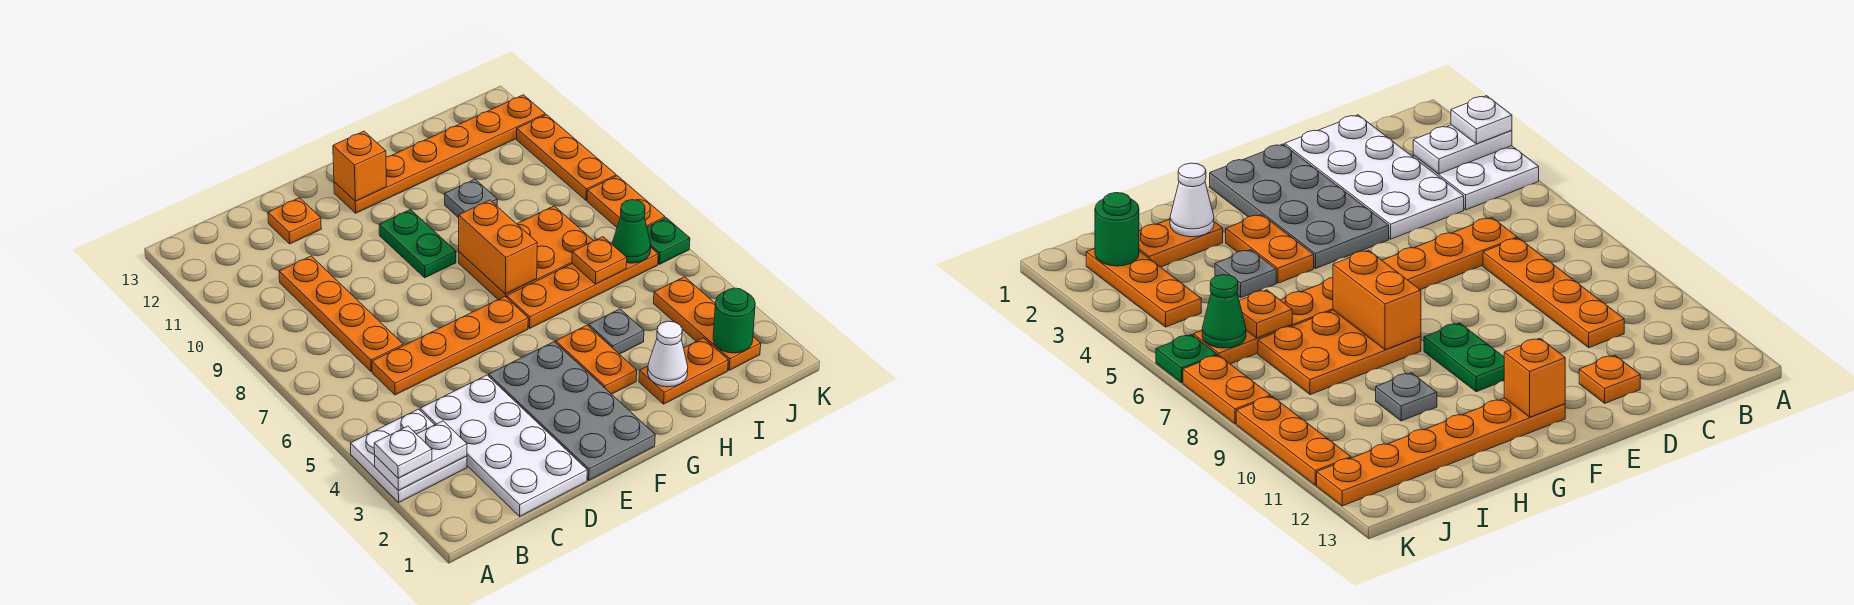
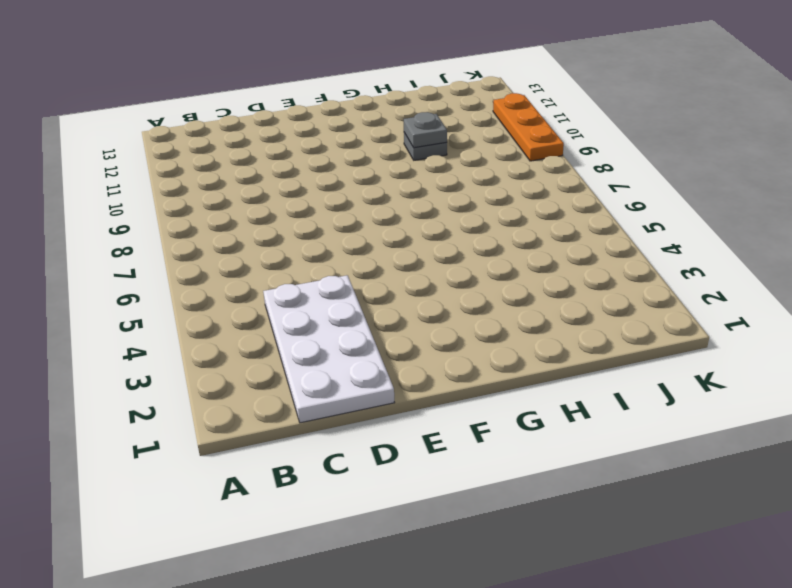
grey plate H10 level 2 -> grey plate H4 level 1
none -> white plate A3:B4 level 1
none -> orange plate C6:F6 level 1
none -> orange plate C7:C10 level 1

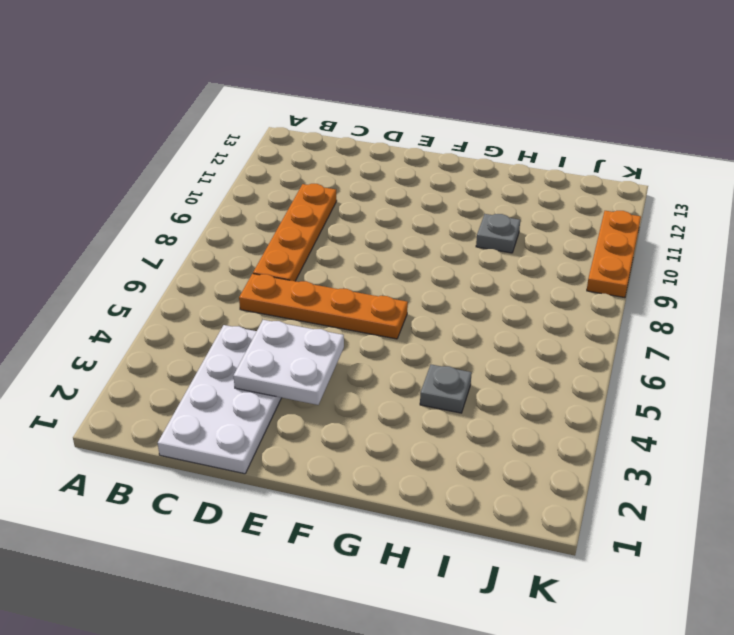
white plate D3:E4 level 2 -> white plate A3:B4 level 1
none -> orange plate D12 level 1
none -> grey plate E1:F4 level 1
none -> green plate F9:F10 level 1

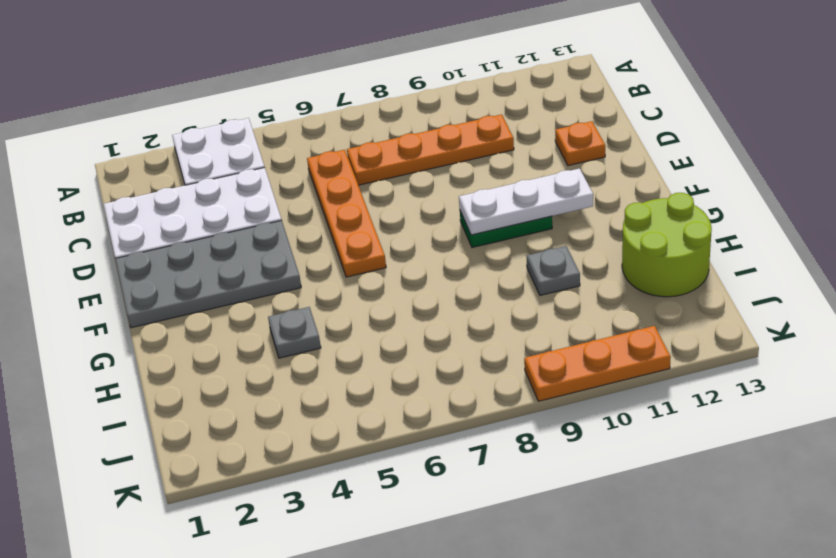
white plate F9:F11 level 2 -> none
lime round brick H12:I13 level 1 -> orange plate F12:K12 level 1
none -> orange plate G3:G4 level 1
none -> orange plate G6:J6 level 1
none -> orange plate G7:I8 level 1

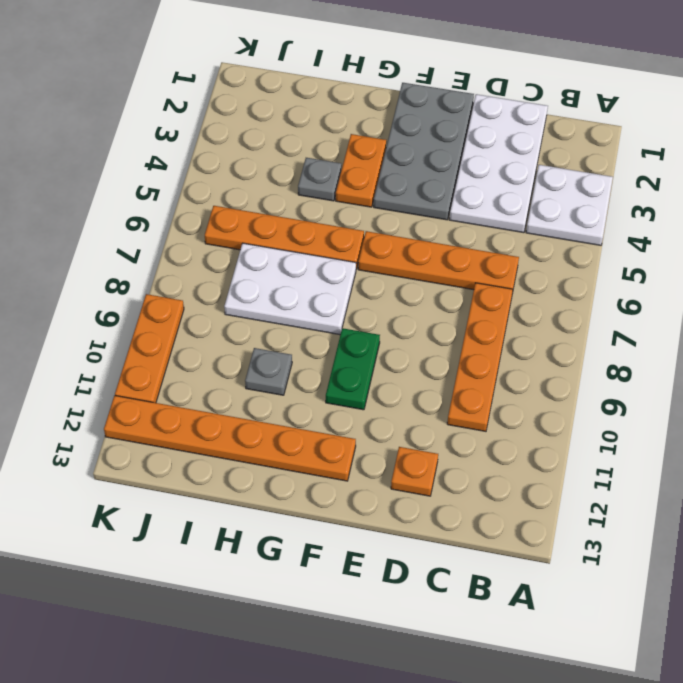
white plate G7:I8 level 1 -> orange plate G7:I8 level 1
none -> orange plate H2:I2 level 1
none -> orange plate J2:J4 level 1
none -> green plate K6 level 1

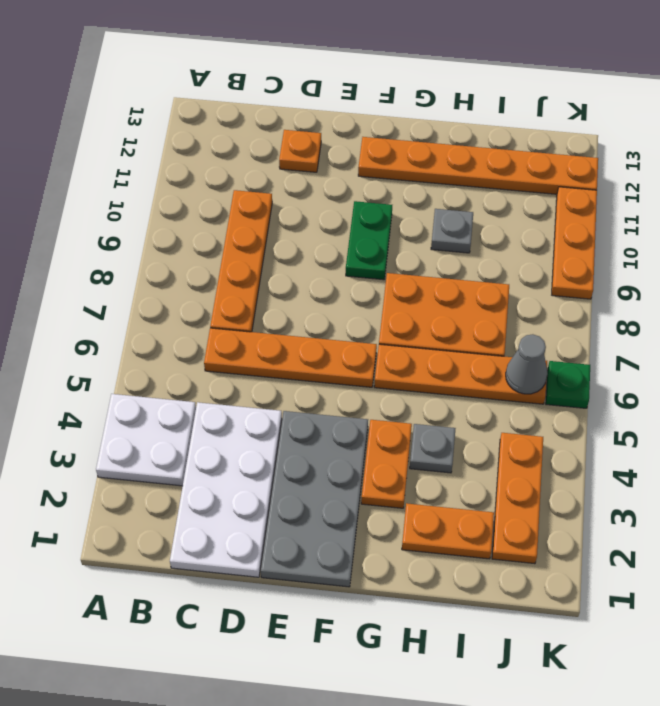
grey cone J6 level 2 -> green cone J6 level 2
none -> orange plate K7:K8 level 1
none -> white plate A3:B3 level 2
none -> orange brick F12 level 2

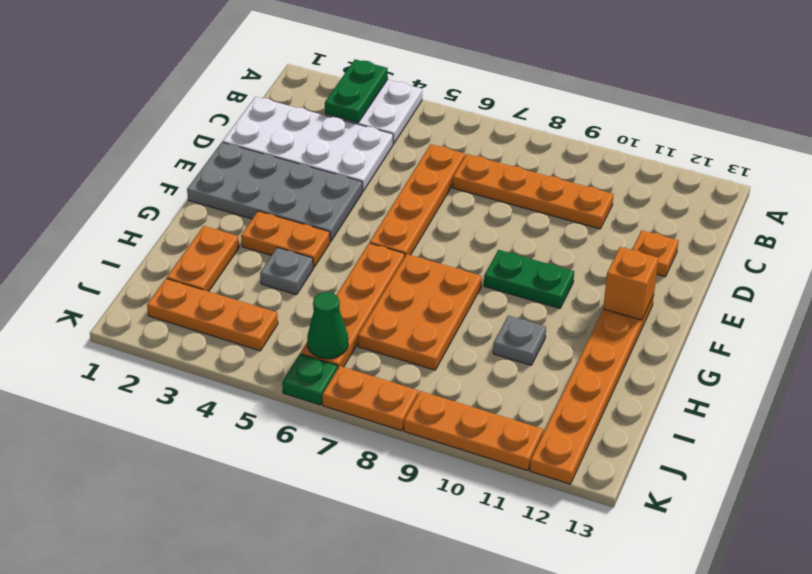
green plate A3:B3 level 2 -> white plate A3:B3 level 2
none -> orange brick G7:G8 level 2
none -> white cone H2 level 2
none -> orange plate I6 level 2

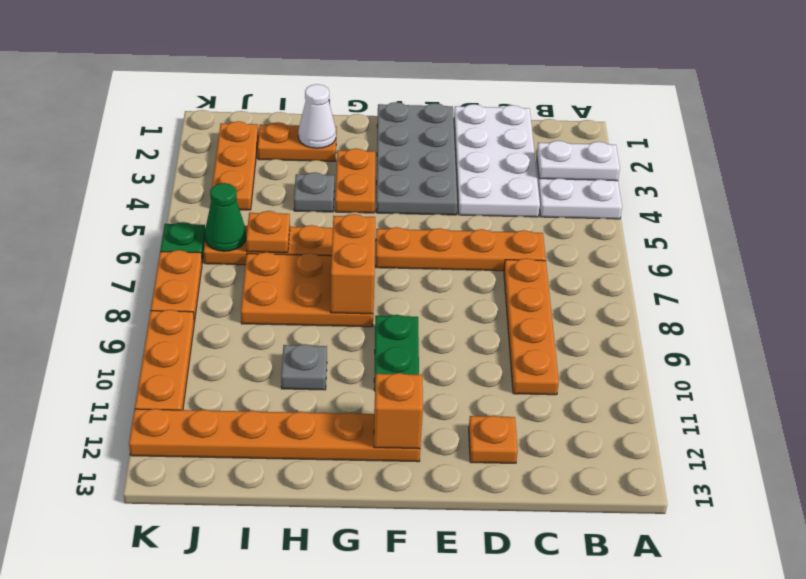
none -> green round brick J2 level 2
none -> white plate A3 level 3

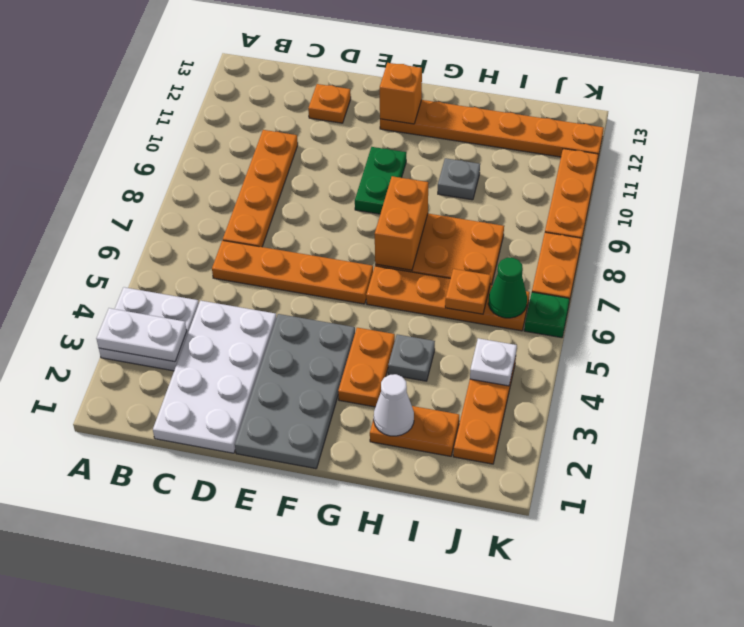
white plate J4 level 2 -> white plate A3 level 3
none -> green round brick J2 level 2

